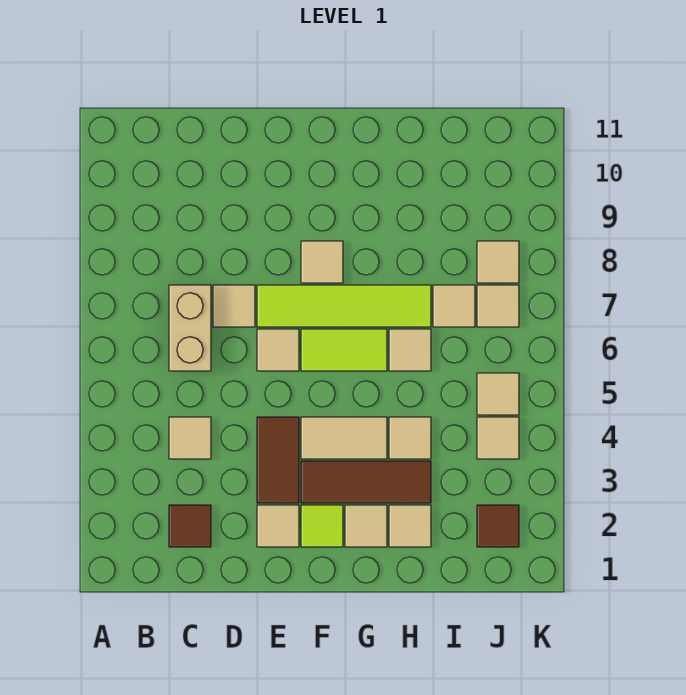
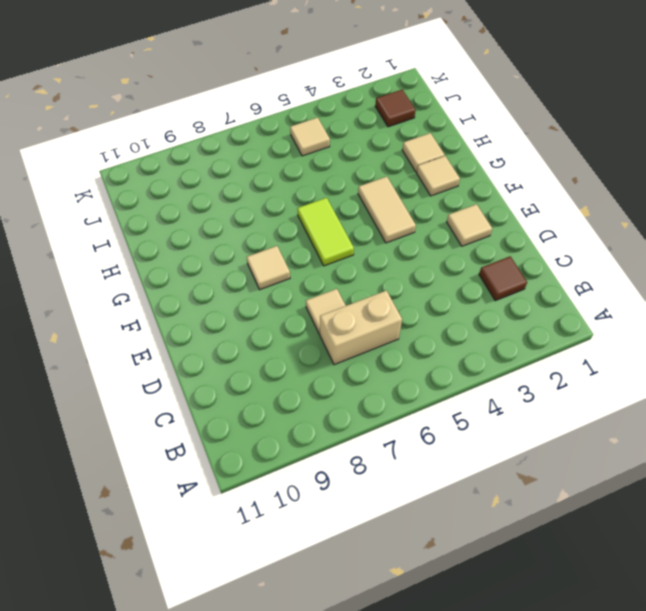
none -> tan tile C4 level 1
none -> brown tile E3:E4 level 1
none -> tan tile E6 level 1

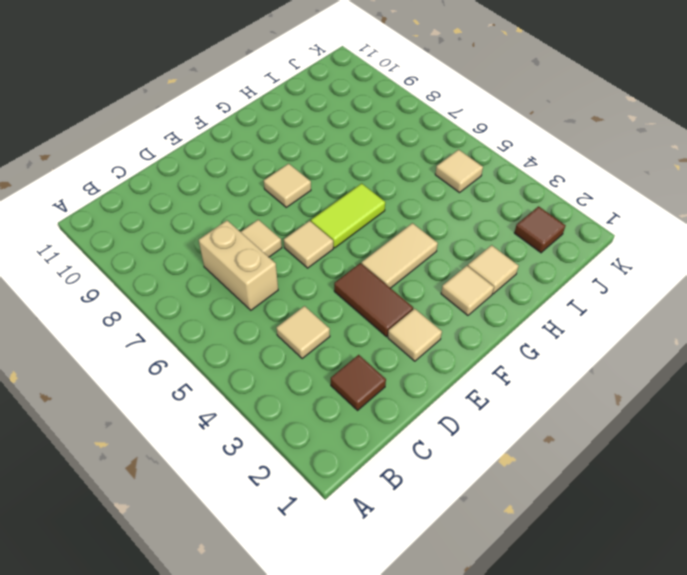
none -> lime tile E7:H7 level 1
none -> lime tile F2 level 1
none -> brown tile F3:H3 level 1

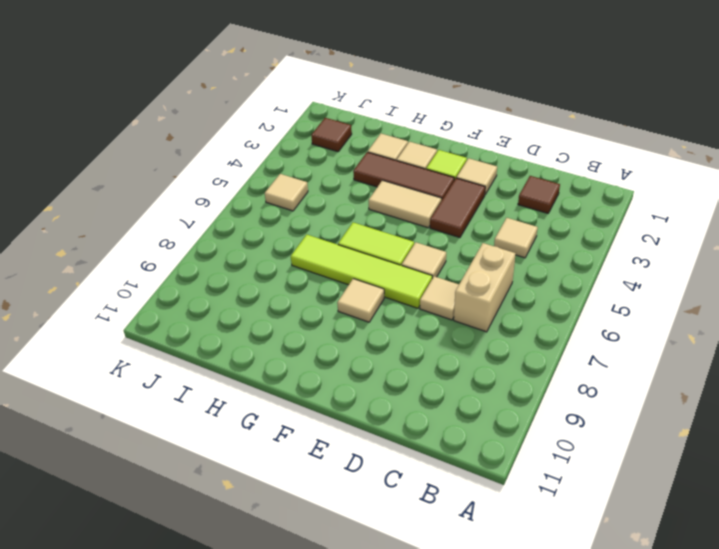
none -> tan tile H4 level 1
none -> tan tile H6 level 1
none -> tan tile I7 level 1

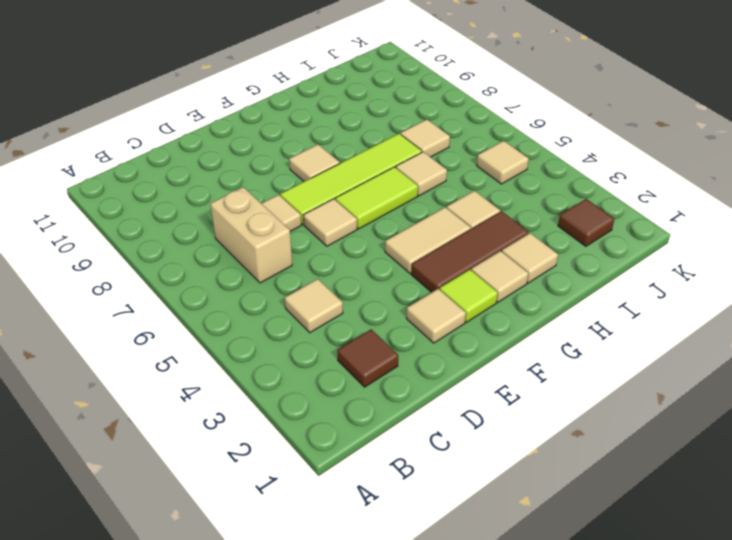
none -> brown tile E3:E4 level 1
none -> tan tile J4 level 1
none -> tan tile J7 level 1

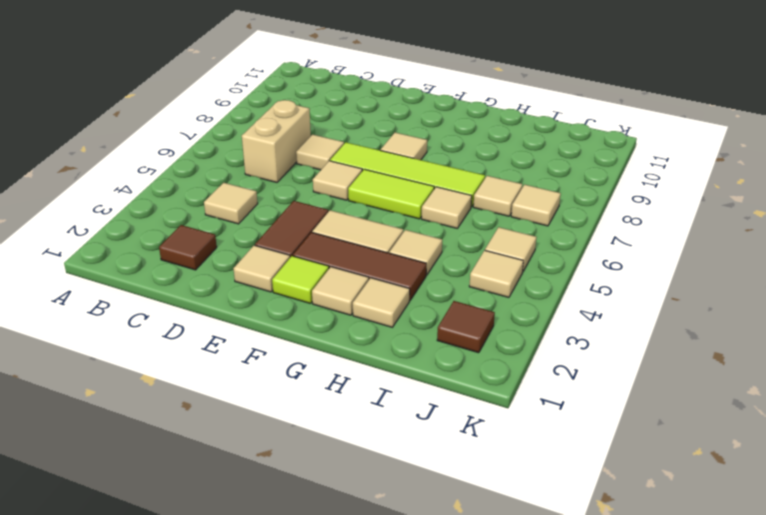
none -> tan tile J8 level 1

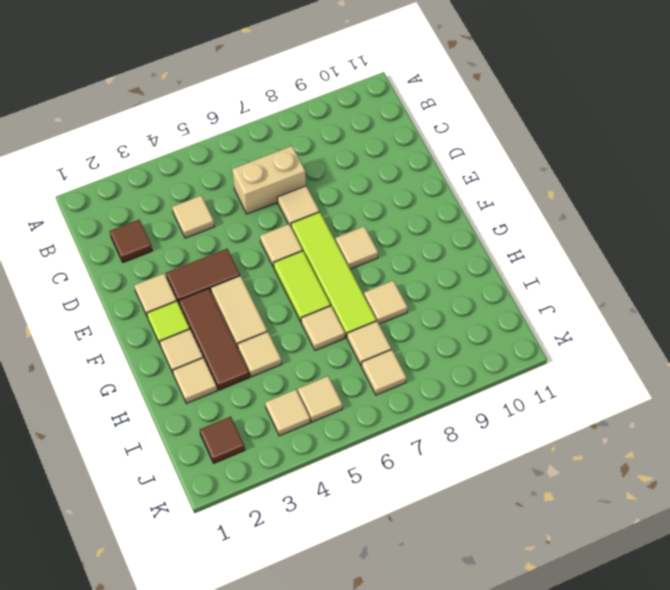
tan tile H8 level 1 -> tan tile J8 level 1

